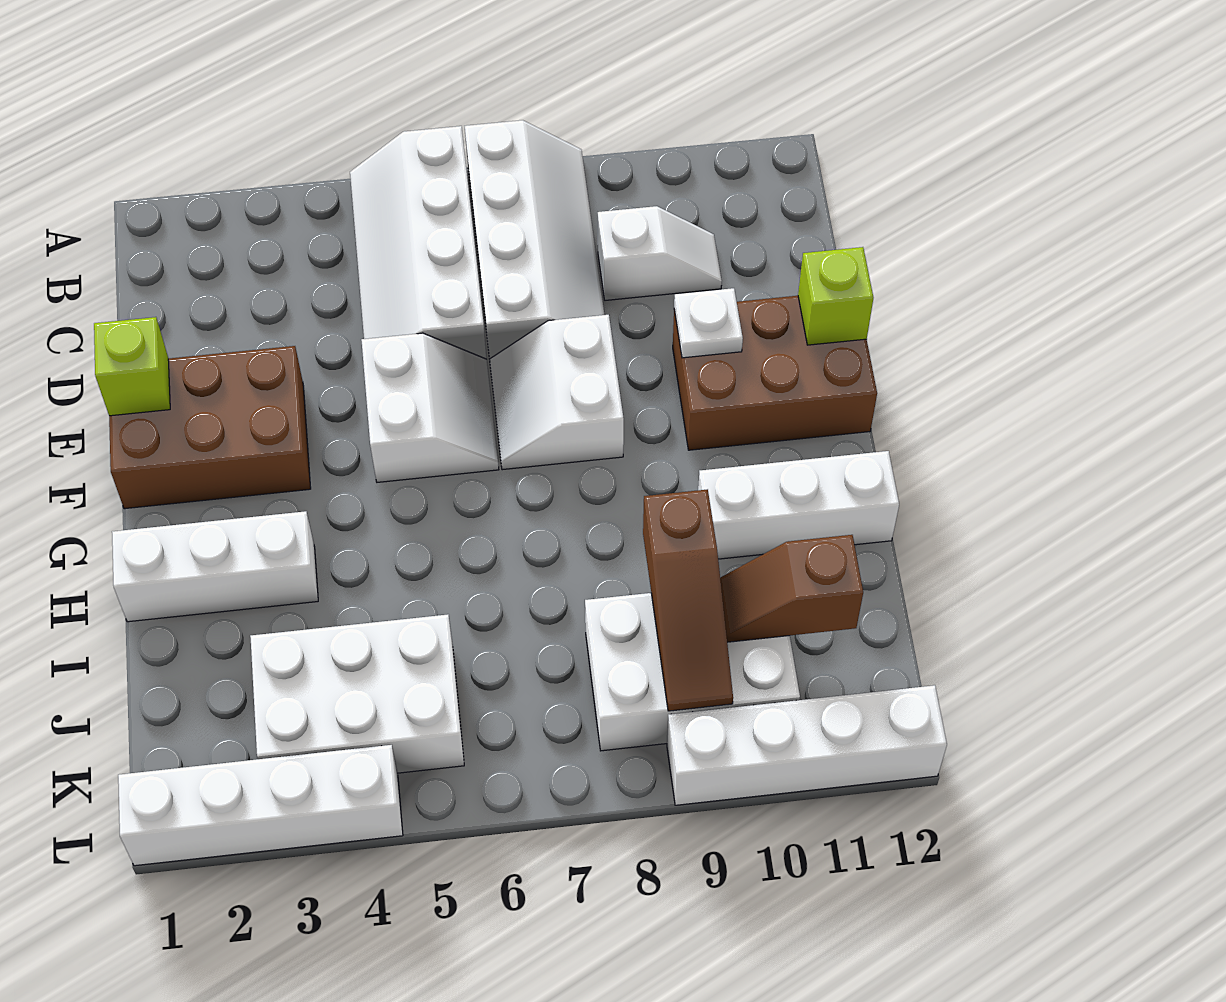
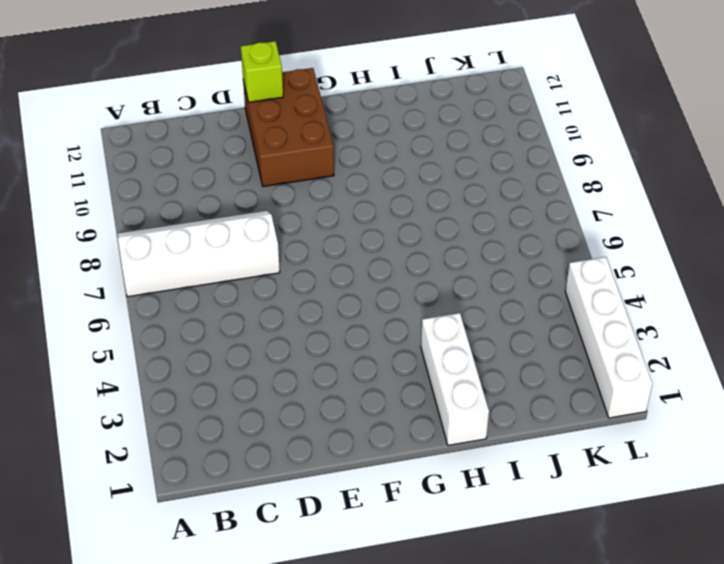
none -> white slope A5:D6 level 1 top 6
none -> white slope C9:C10 level 1 top 9
none -> brown brick E1:F3 level 1

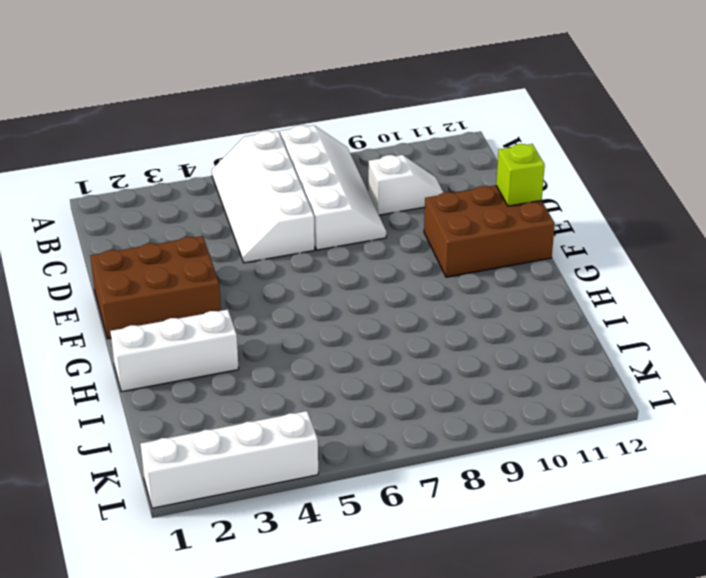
none -> white slope E5:F6 level 1 top 5
none -> white slope E7:F8 level 1 top 8
none -> white brick H10:H12 level 1

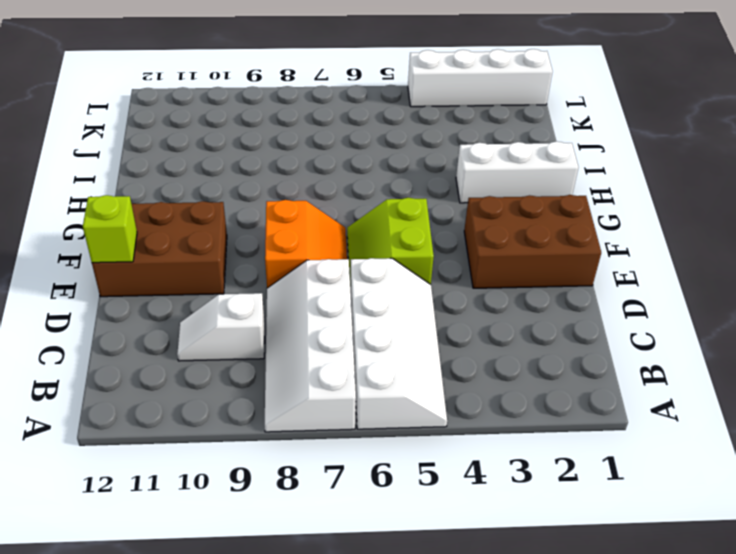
lime slope E5:F6 level 1 top 5 -> white slope E5:F6 level 1 top 5
orange slope E7:F8 level 1 top 8 -> white slope E7:F8 level 1 top 8
none -> white brick H10:H12 level 1
none -> white brick J3:K5 level 1
none -> white brick J8:K10 level 1

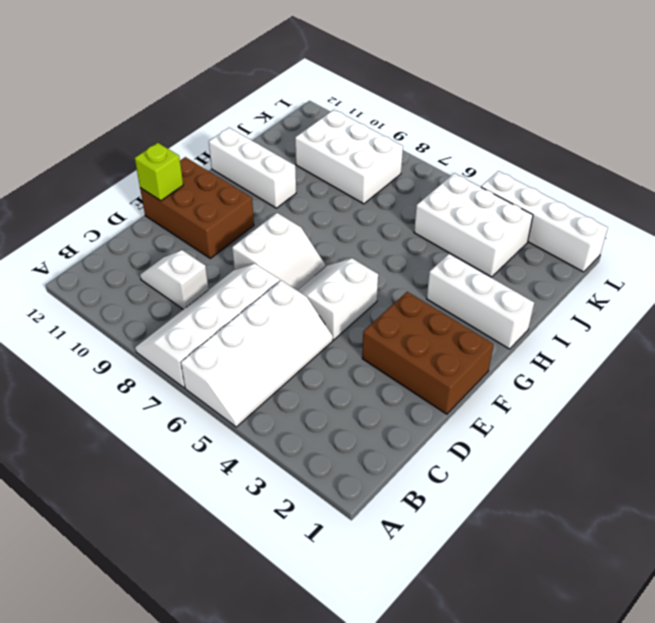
none -> white brick L9:L12 level 1
none -> lime brick E1 level 2
none -> white plate E10 level 2

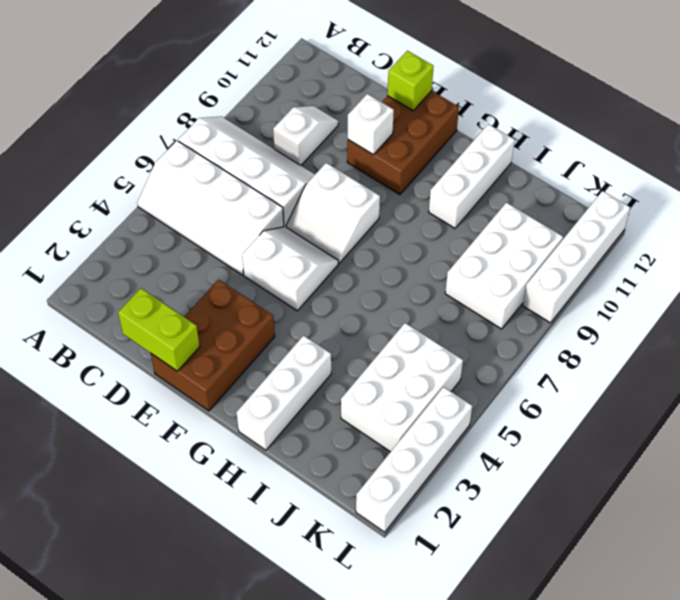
lime brick D1:E1 level 2 -> lime brick E1 level 2
white brick E10 level 2 -> white plate E10 level 2
none -> brown slope I9:K9 level 2 top I
none -> brown slope J10:J11 level 2 top 11

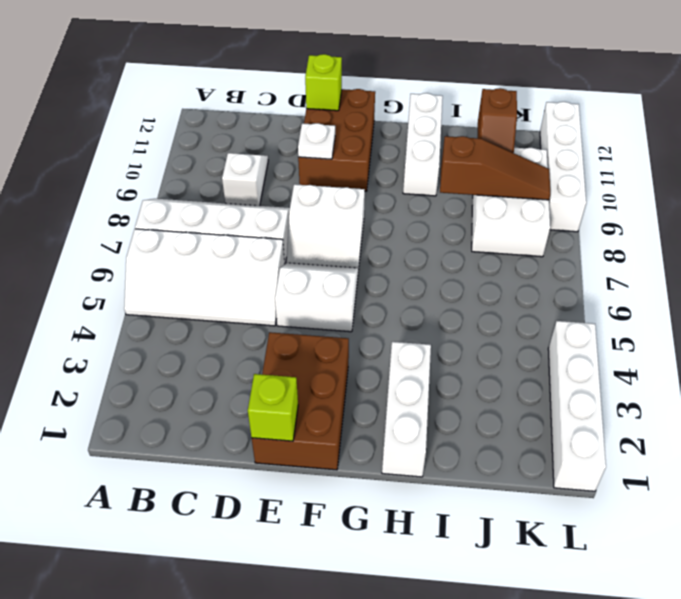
none -> white brick J3:K5 level 1

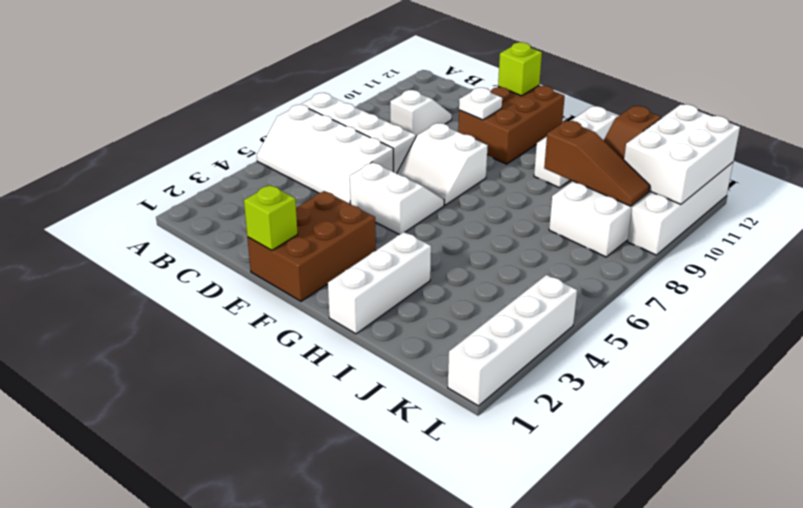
white brick K10:L12 level 2 -> white brick J3:K5 level 1

